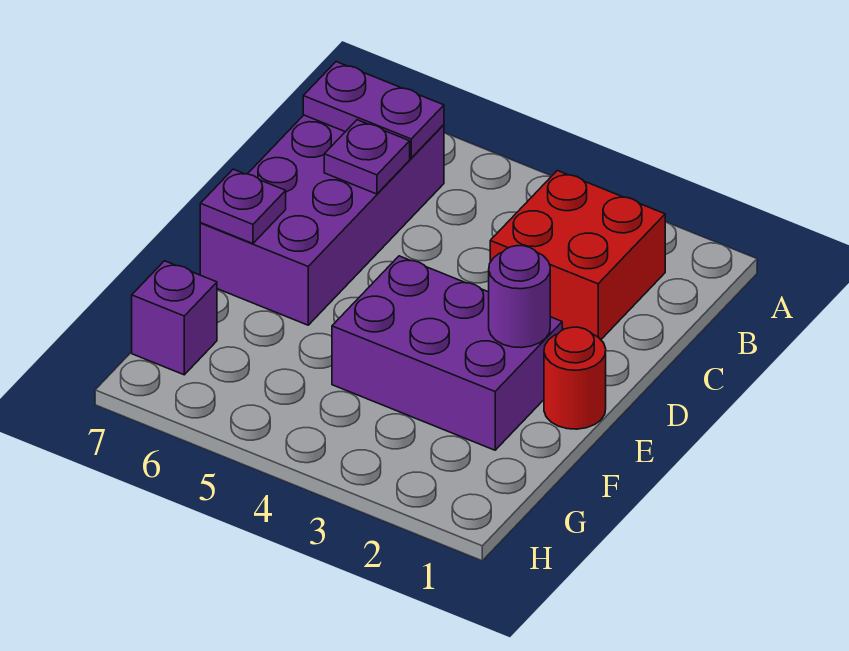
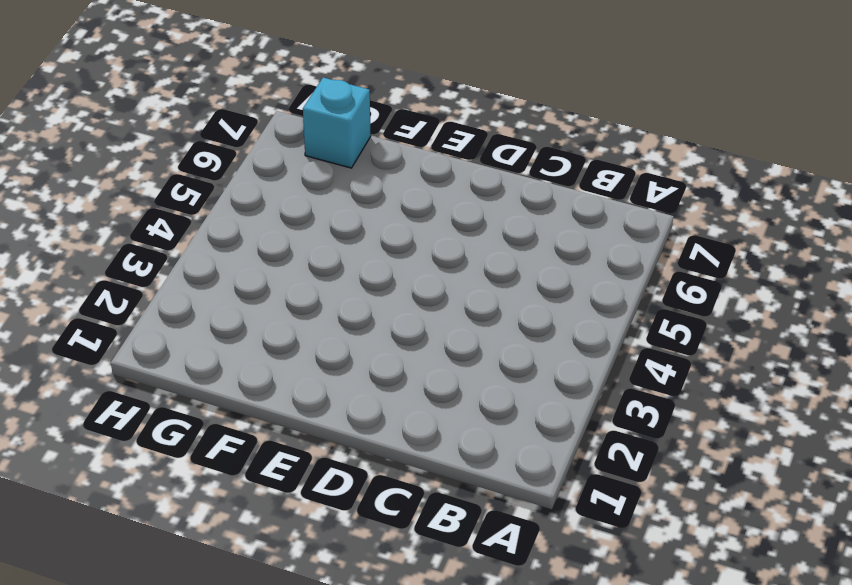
cyan brick G7 level 1 -> purple brick G7 level 1
none -> red brick B2:C3 level 1
none -> purple brick B6:E7 level 1

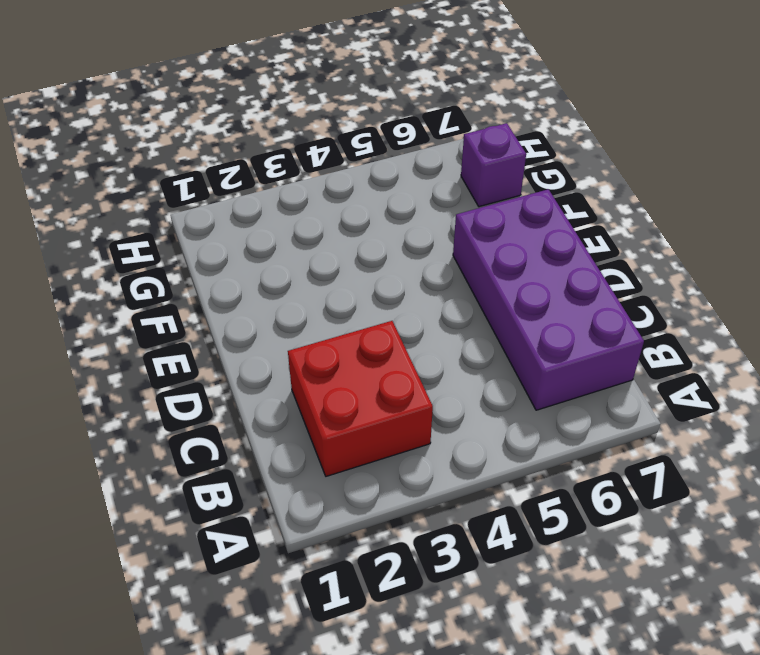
none -> red round brick E1 level 1
none -> purple brick E2:F4 level 1

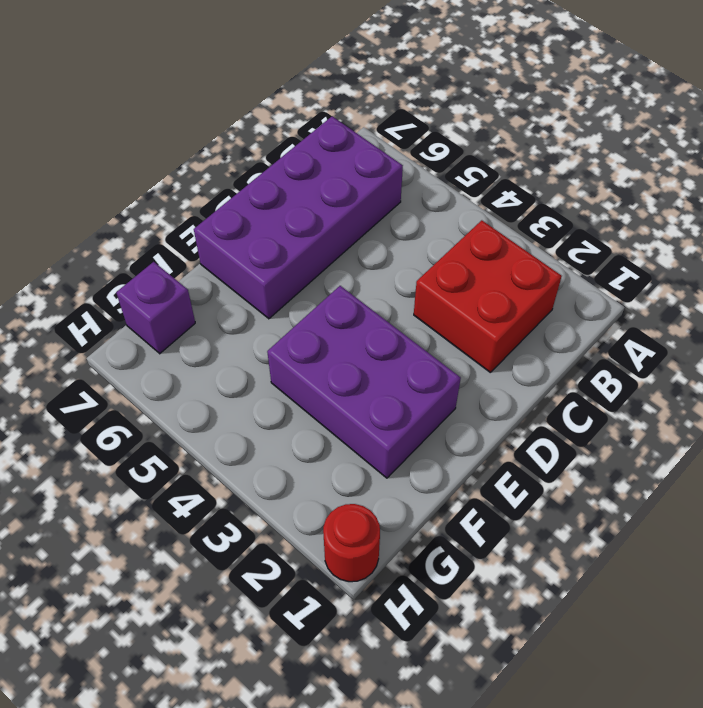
red round brick H1 level 1 -> red round brick E1 level 1
none -> purple plate B6:B7 level 2
none -> purple plate C6 level 2

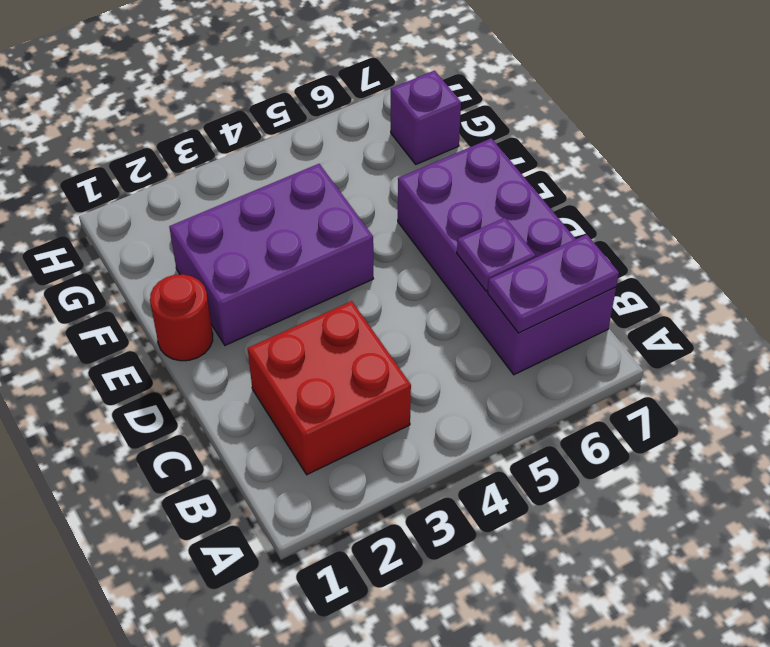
none -> purple round brick E2 level 2
none -> purple plate E7 level 2

